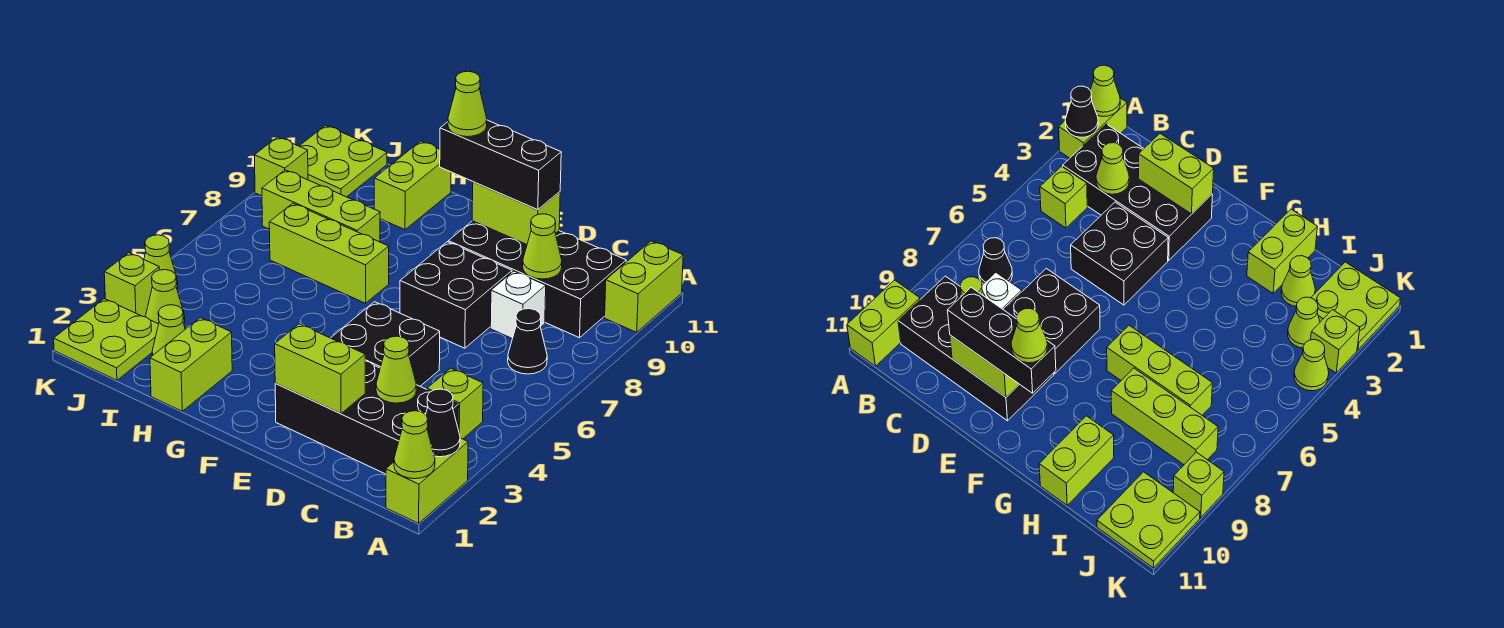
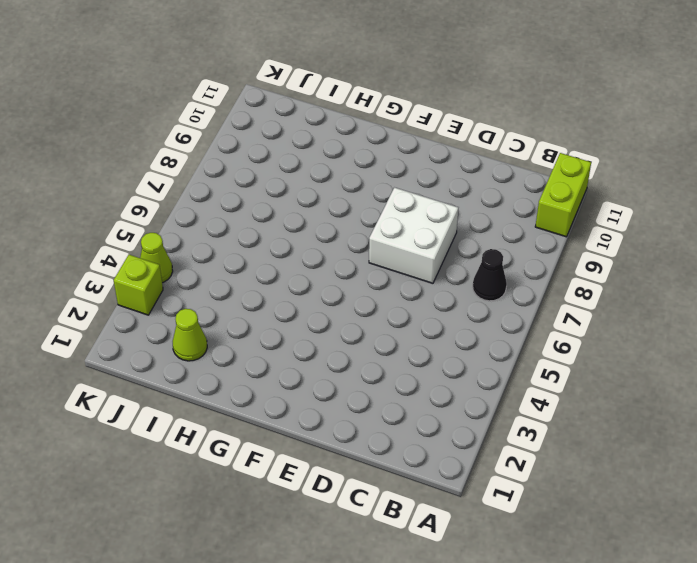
white brick D7:E8 level 1 -> black brick D7:E8 level 1
none -> lime brick A1:A2 level 1
none -> black brick B2:E3 level 1
none -> lime brick B4 level 1

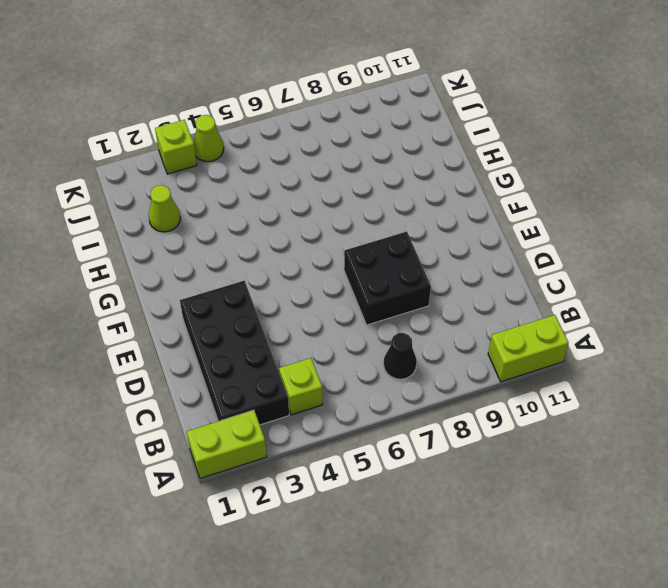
none -> black brick B9:E10 level 1
none -> white brick C8 level 1
none -> black brick D4:E5 level 1

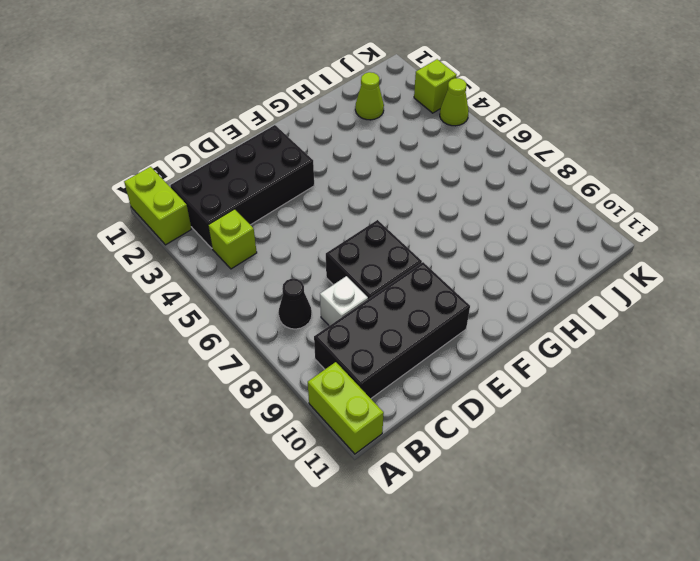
none -> black brick D4:E5 level 1
none -> lime brick G7:I7 level 1
none -> lime brick H1:H2 level 1

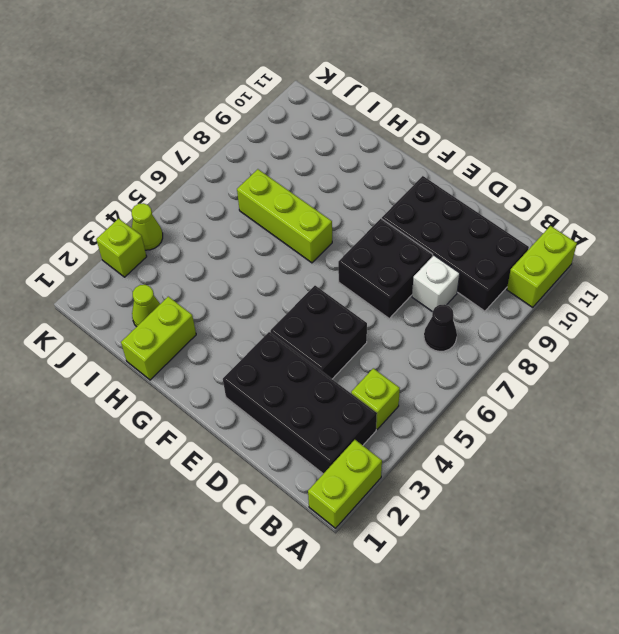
none -> lime brick H8:J8 level 1
none -> lime brick H10:H11 level 1
none -> lime plate J1:K2 level 1

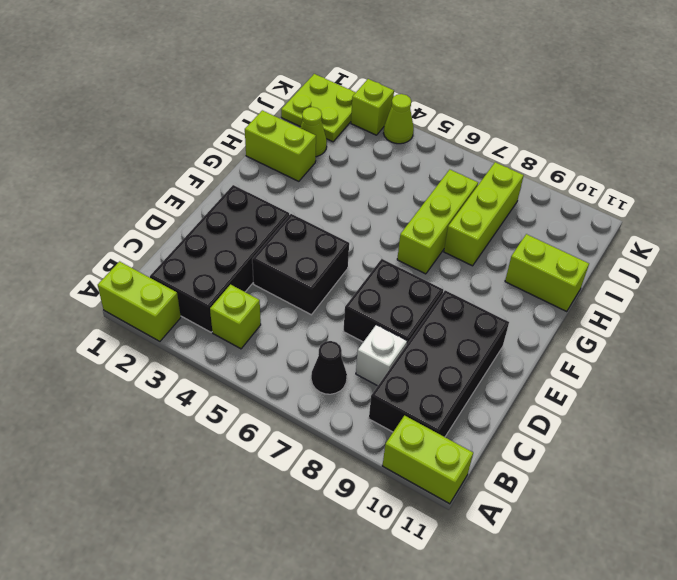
none -> lime cone J3 level 1
none -> lime plate J10:K11 level 1
none -> lime brick K9 level 1

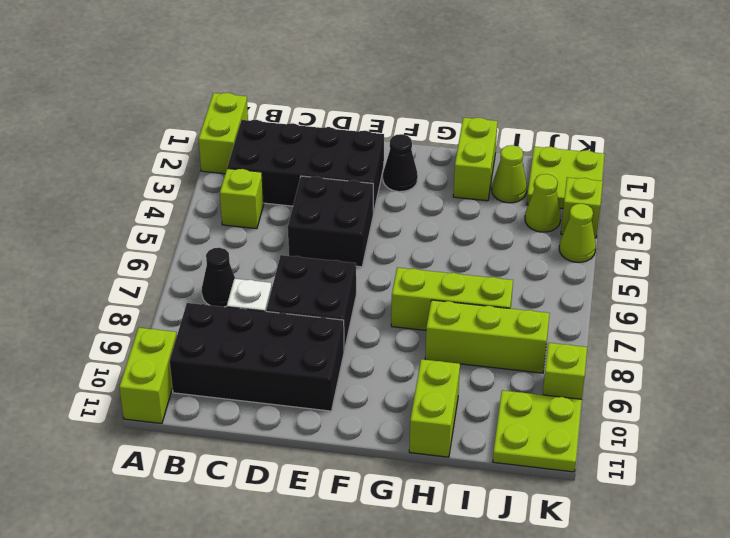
black cone F2 level 1 -> black cone A2 level 2
none -> lime cone A1 level 2
none -> lime cone C3 level 2
none -> lime cone C9 level 2

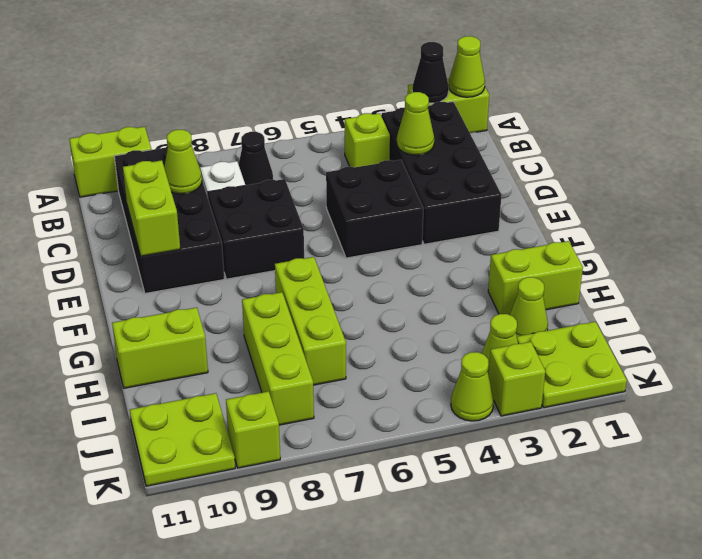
none -> lime brick D2:E2 level 2
none -> black brick D10:F10 level 3
none -> lime cone F10 level 4

